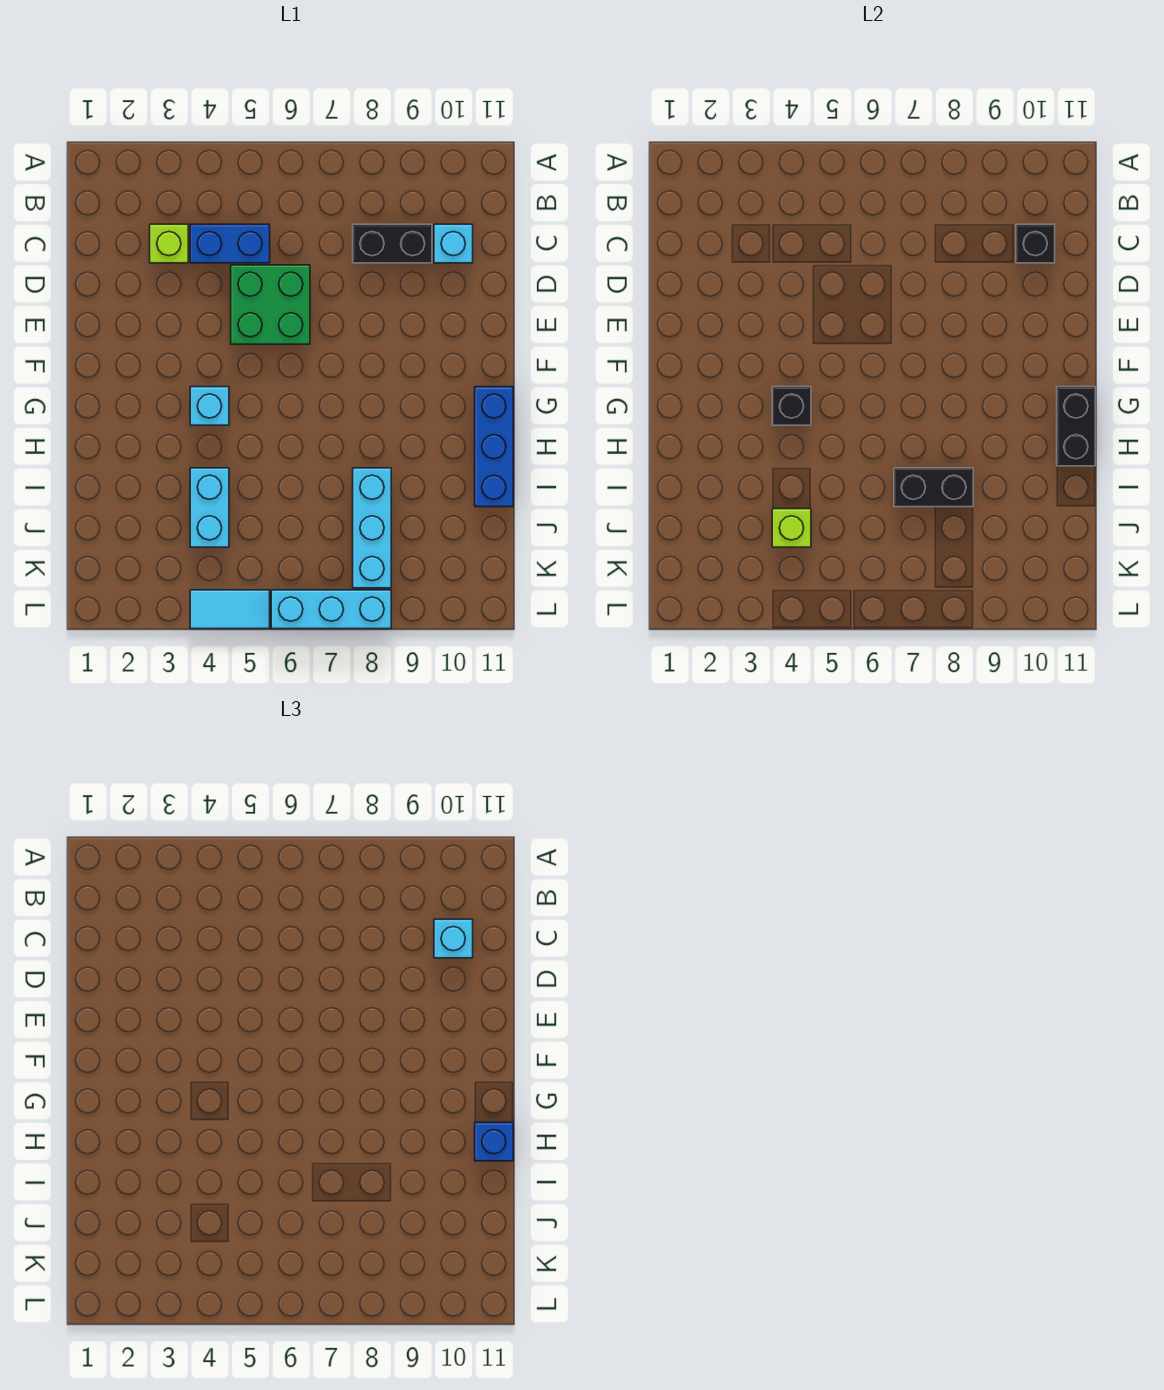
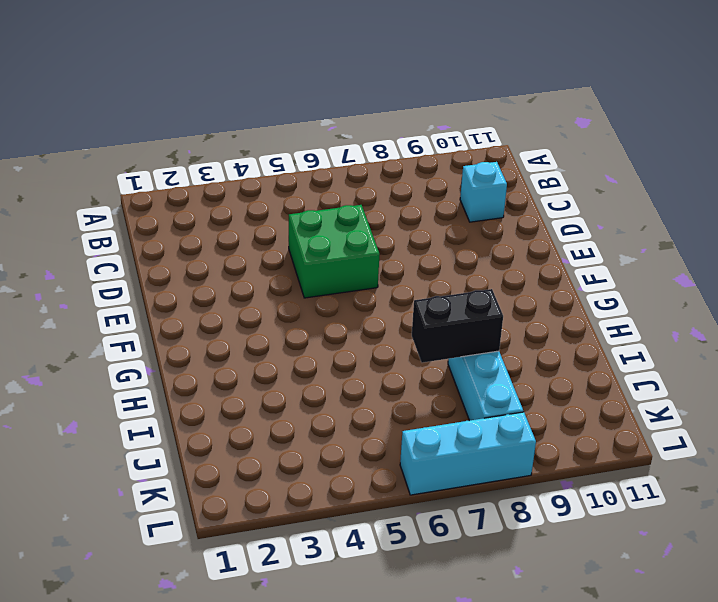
none -> lime brick C3 level 1
none -> blue brick C4:C5 level 1
none -> black brick C8:C9 level 1

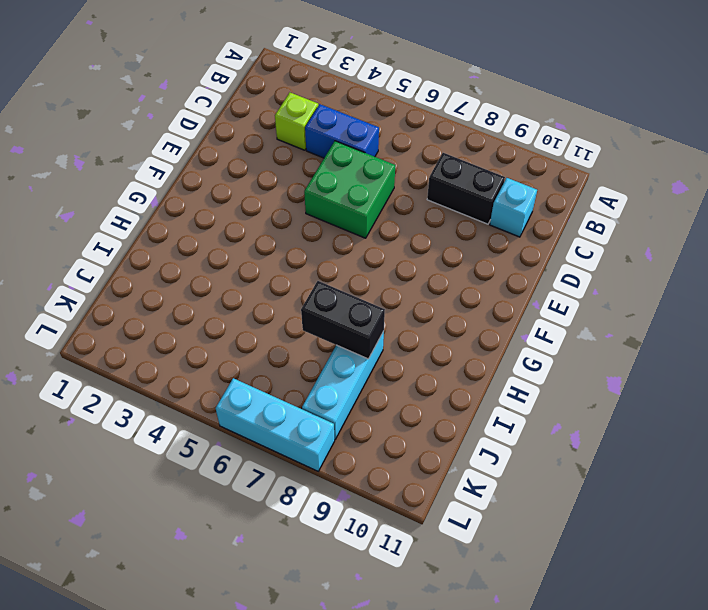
none -> cyan brick G4 level 1
none -> blue brick G11:I11 level 1
none -> cyan brick I4:J4 level 1

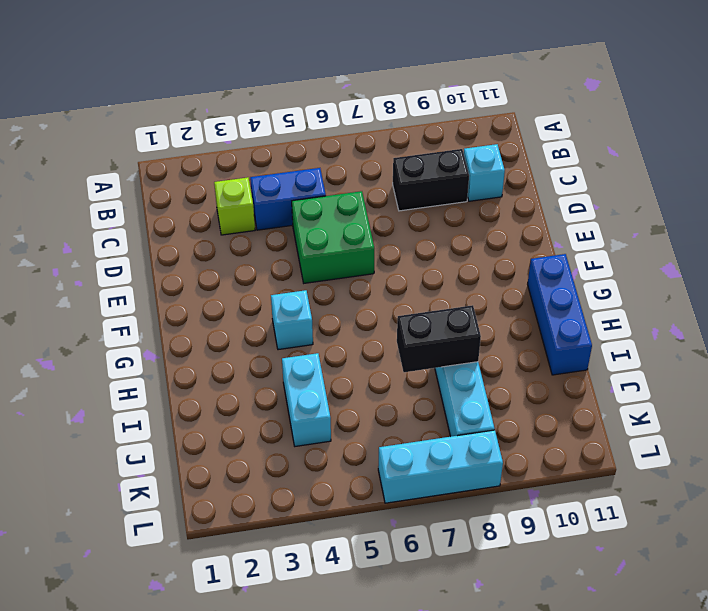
none -> cyan tile L4:L5 level 1
none -> black brick C10 level 2
none -> black brick G4 level 2

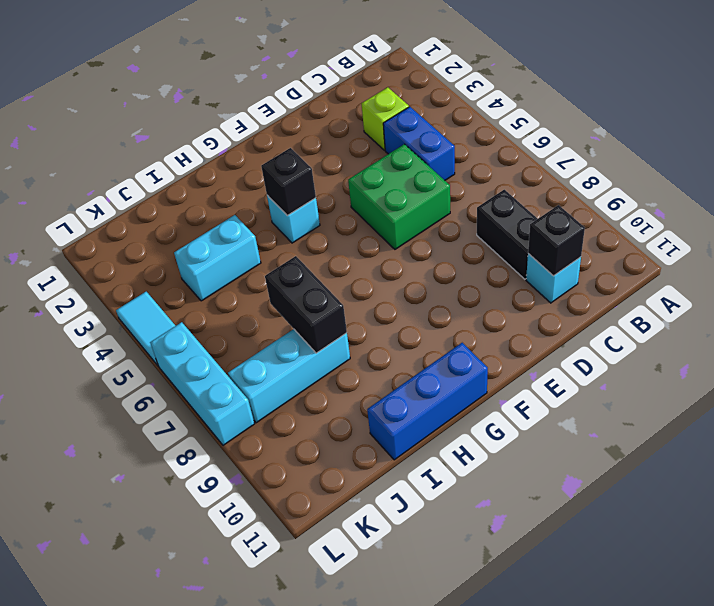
none -> black brick G11:H11 level 2
none -> lime brick J4 level 2
none -> cyan brick C10 level 3

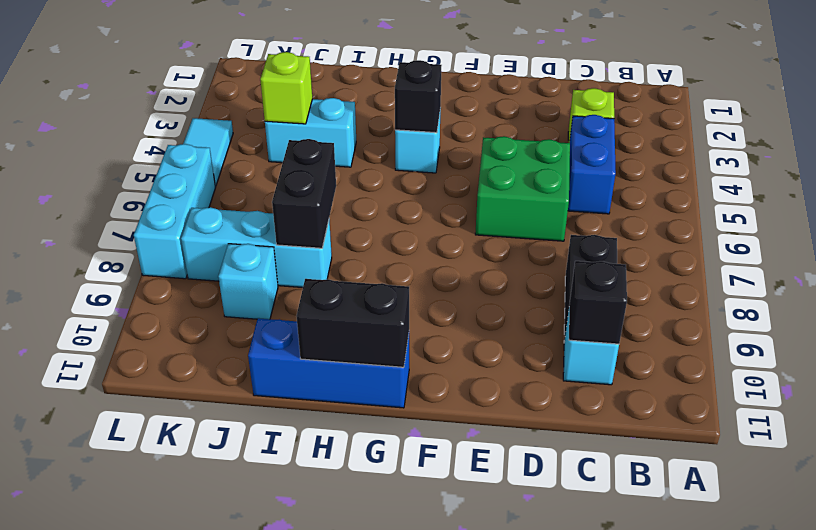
cyan brick J9 level 1 -> cyan brick C10 level 3
none -> blue brick H11 level 3

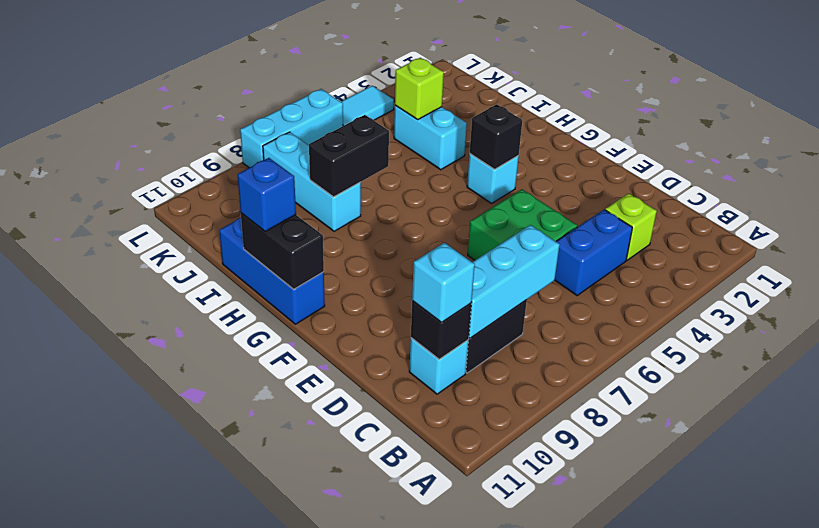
cyan brick C7:C9 level 2 -> none

